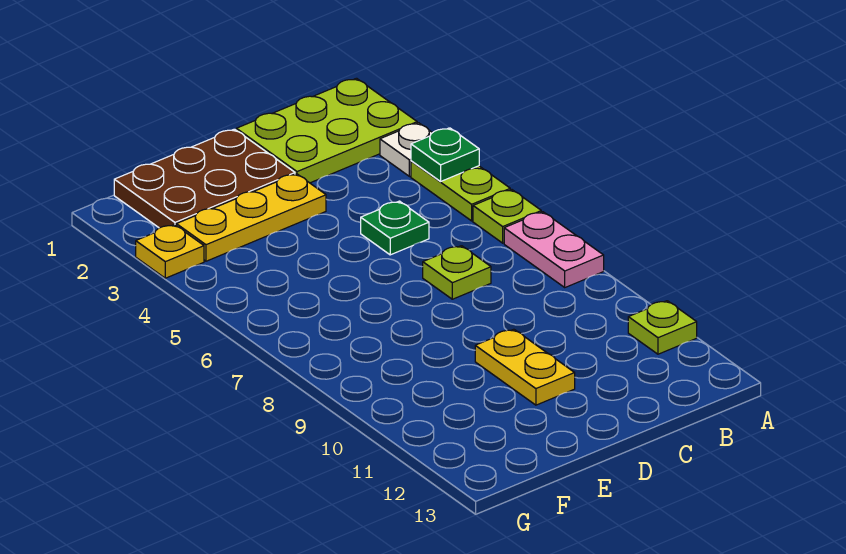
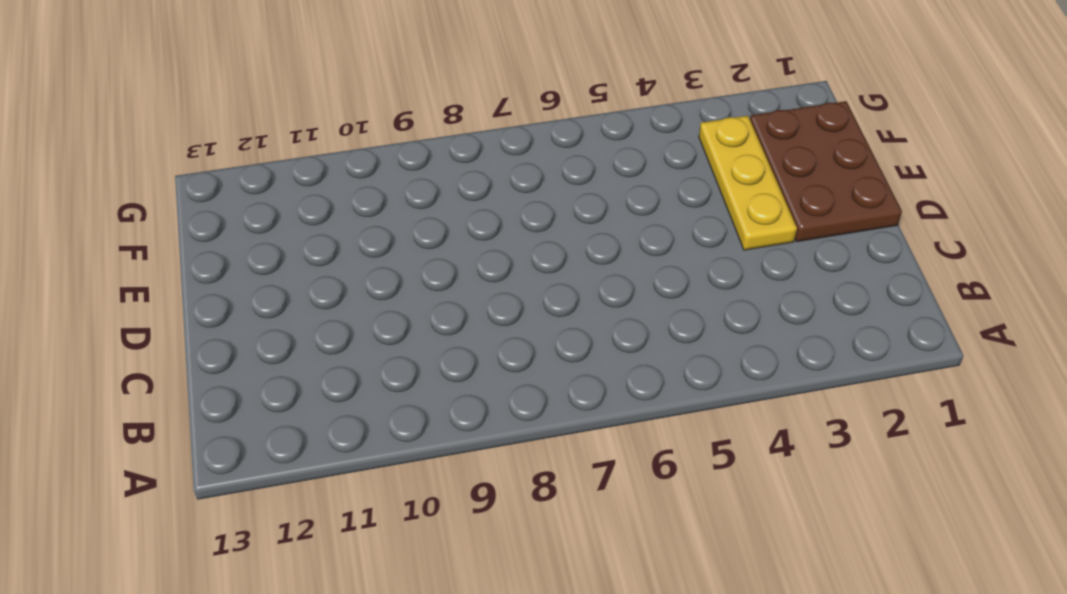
none -> lime plate A1:C2 level 1
none -> white plate A3 level 1
none -> lime plate A4:A5 level 1

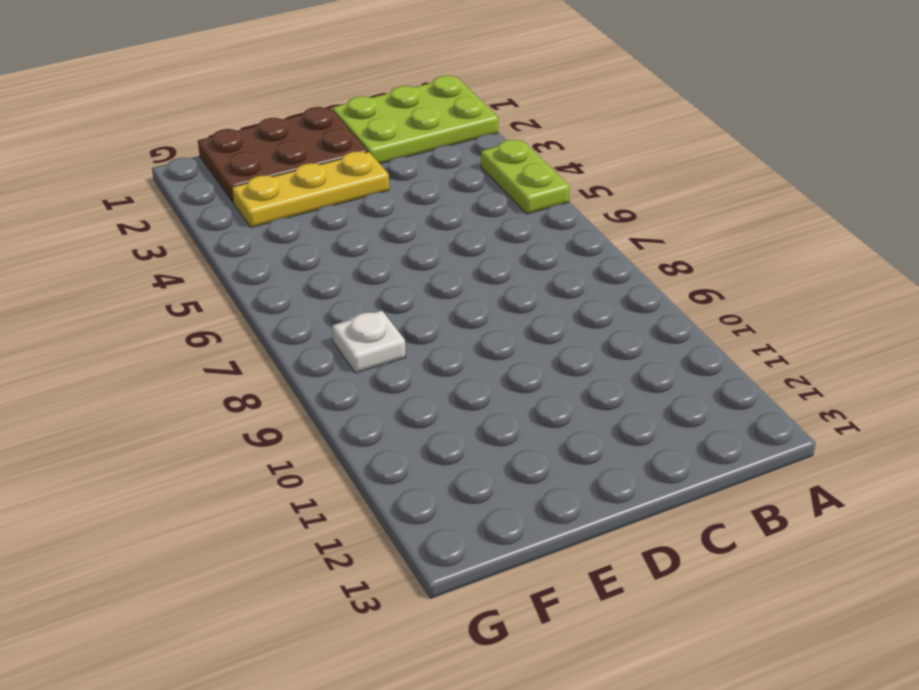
white plate F8 level 1 -> white plate A3 level 1
none -> lime plate A6 level 1
none -> pink plate A7:A8 level 1
none -> lime plate A11 level 1

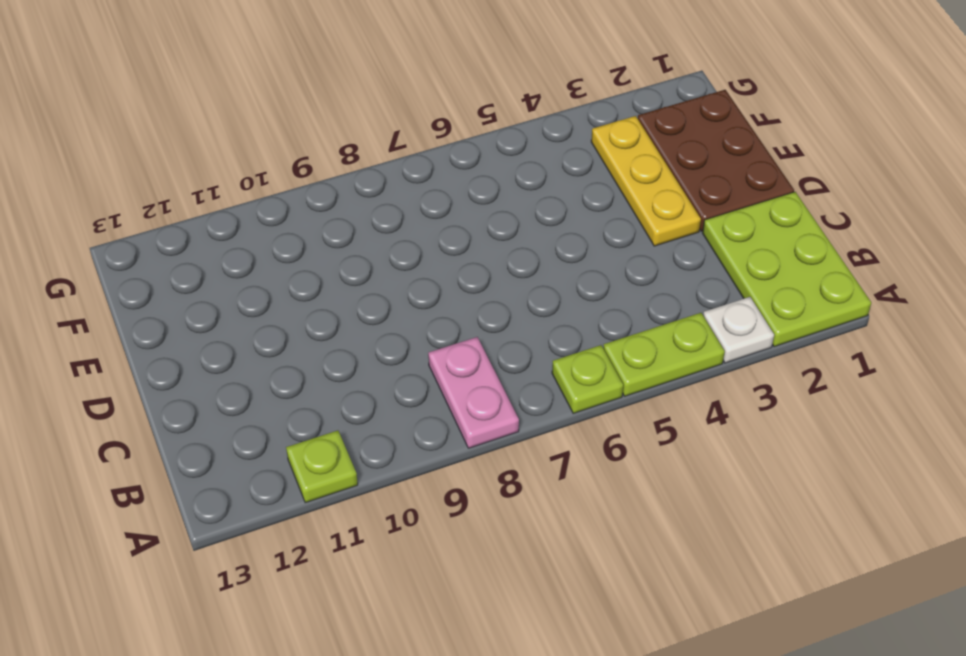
pink plate A8:B8 level 1 -> pink plate A7:A8 level 1
none -> green plate C5 level 1
none -> lime plate C7 level 1
none -> yellow plate D10:D11 level 1

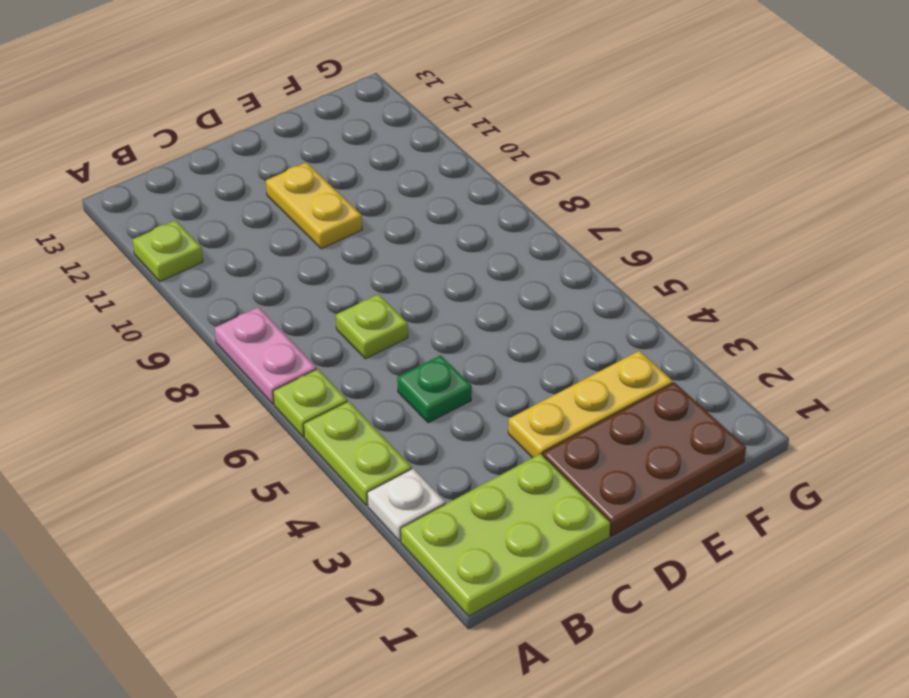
none -> yellow plate G3 level 1
none -> green plate A4 level 2

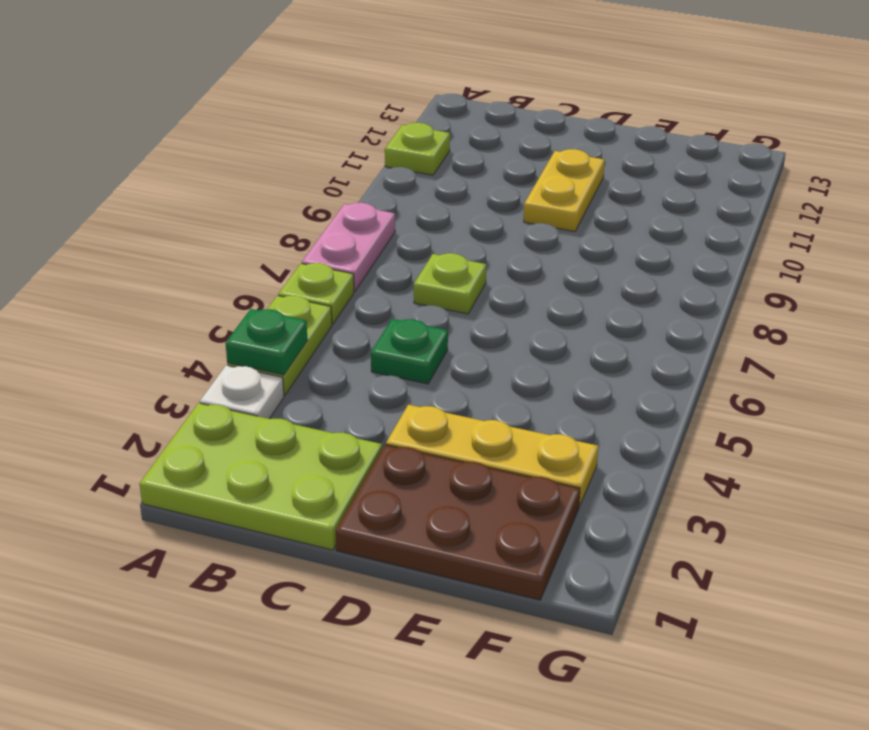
none -> yellow plate G3 level 1

